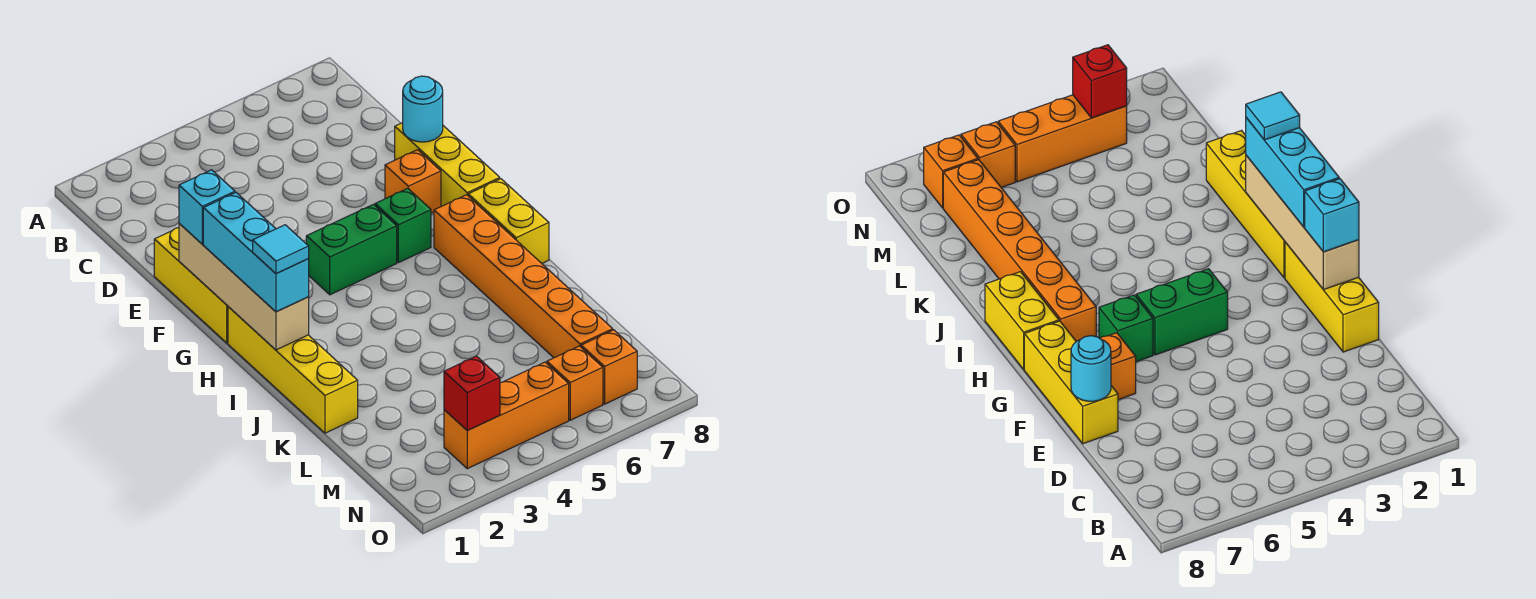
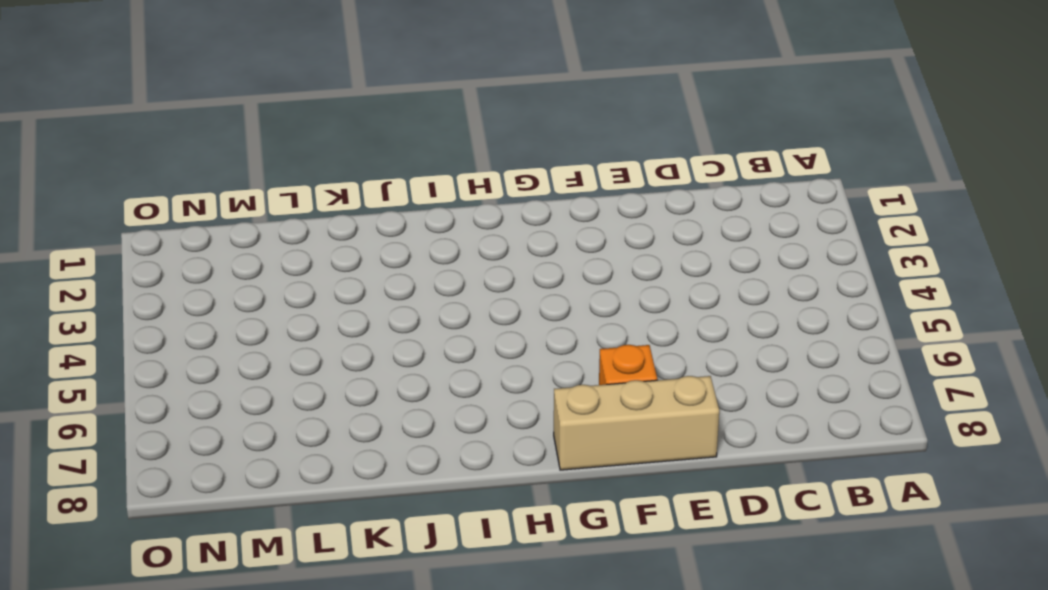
tan brick E8:G8 level 1 -> yellow brick E8:G8 level 1
none -> yellow brick E1:G1 level 1
none -> green brick G4:G5 level 1
none -> green brick G6 level 1

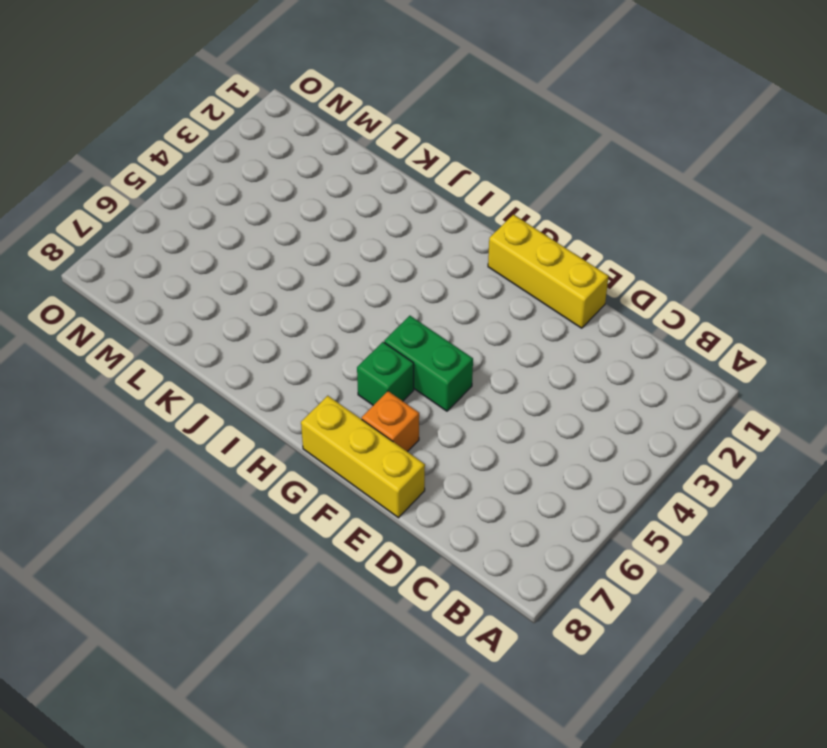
green brick F5:G5 level 1 -> green brick G4:G5 level 1
none -> yellow brick H1:K1 level 1
none -> orange brick H7:M7 level 1
none -> yellow brick H8:I8 level 1

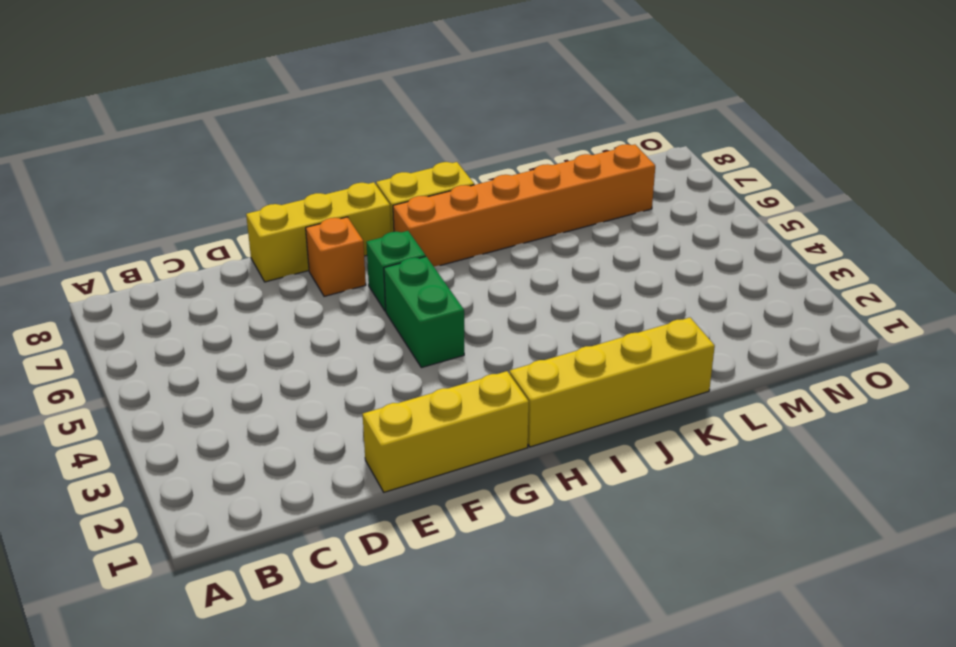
none -> orange brick N3:N5 level 1
none -> orange brick N6 level 1
none -> orange brick N7 level 1

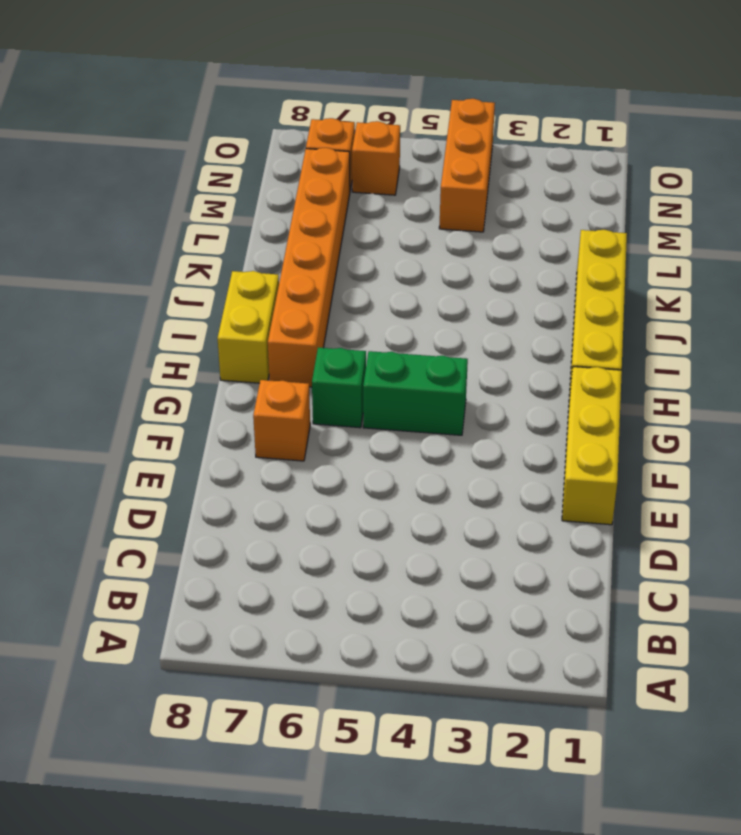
orange brick M4:O4 level 1 -> orange brick N3:N5 level 1
none -> yellow brick E8:G8 level 1
none -> cyan round brick E8 level 2
none -> tan brick F1:I1 level 2

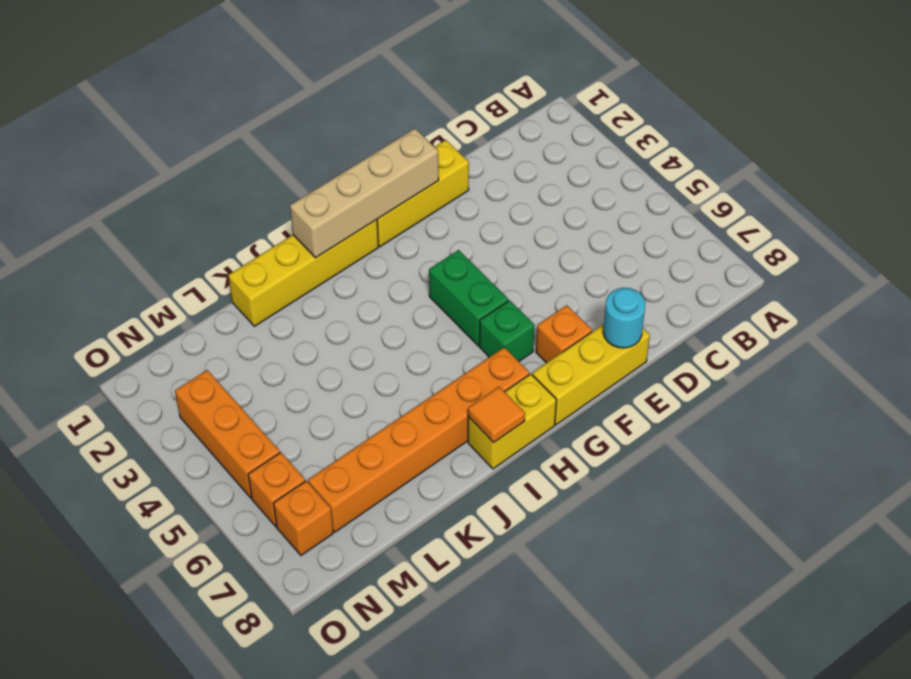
orange tile I8 level 2 -> none
none -> red brick N3 level 2
none -> cyan brick F1 level 3
none -> cyan brick G1:I1 level 3

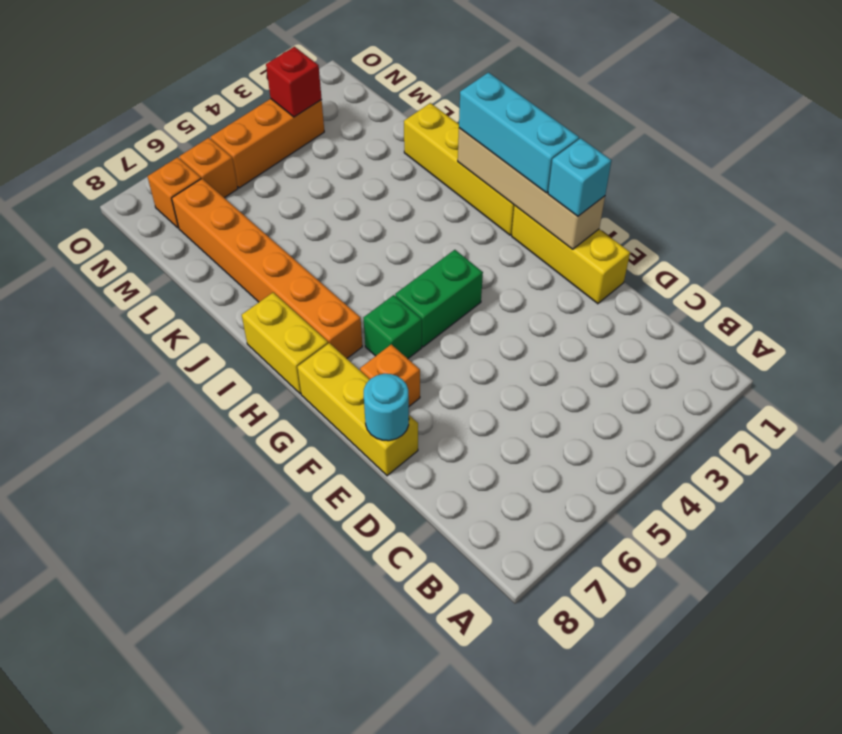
none -> cyan tile I1 level 4

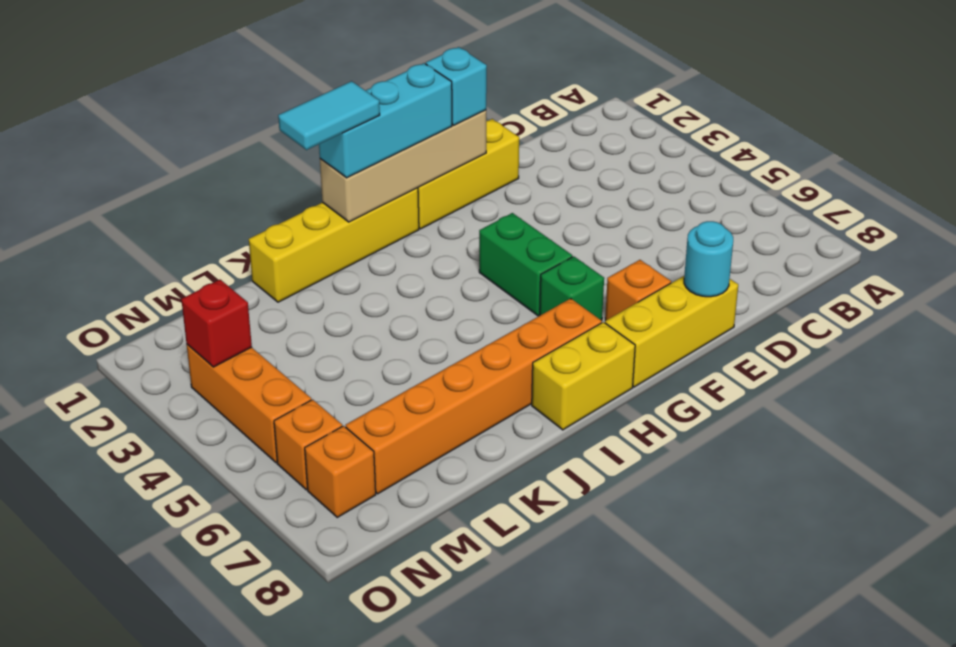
cyan tile I1:J1 level 4 -> cyan tile I1 level 4

